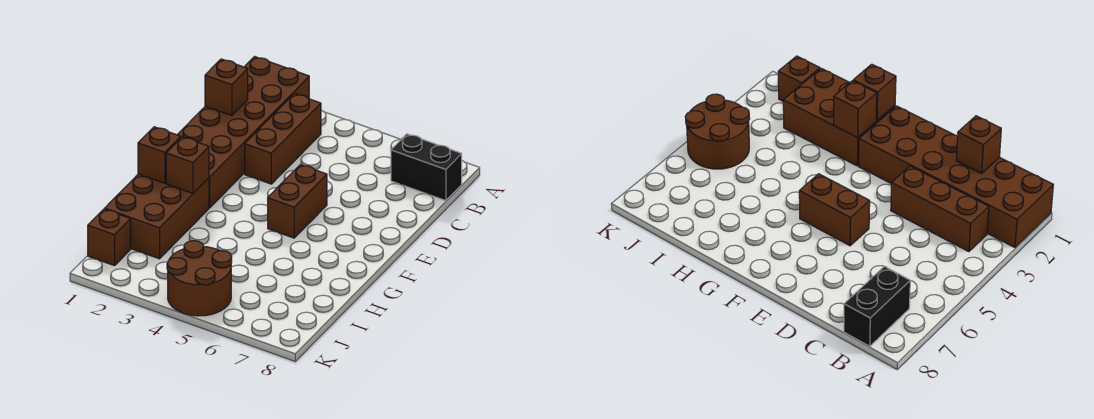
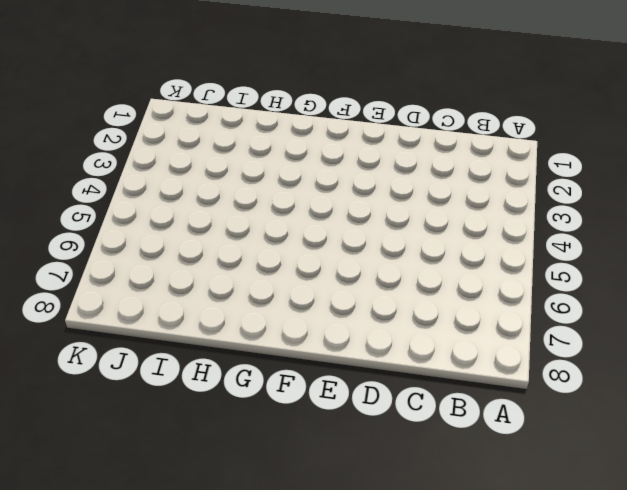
none -> brown brick A1:F2 level 1
none -> brown brick B3:D3 level 1

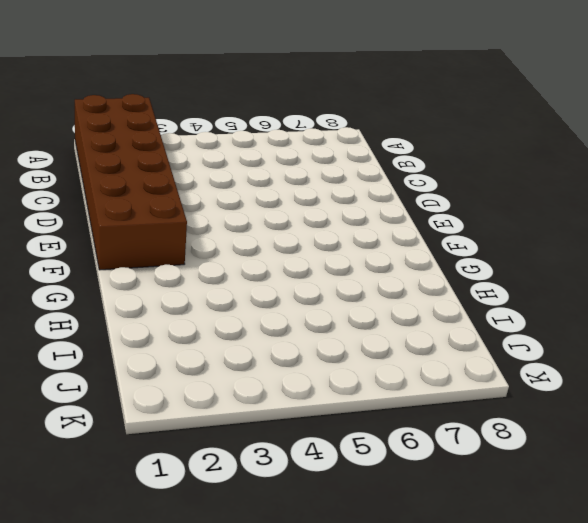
none -> brown brick B3:D3 level 1
none -> black brick B7:B8 level 1

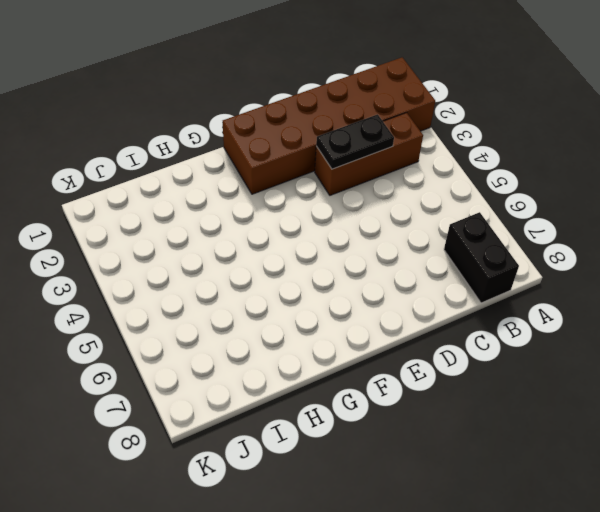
black plate C3:D3 level 2 -> none
none -> brown brick E5:F5 level 1
none -> brown brick G1:I2 level 1

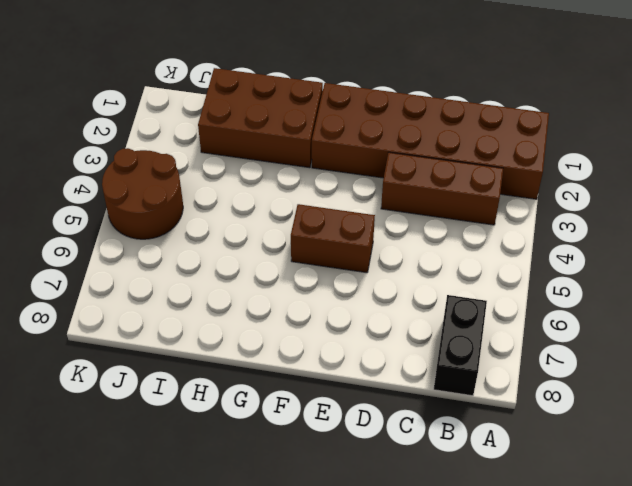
none -> brown brick J1 level 1
none -> brown brick C1 level 2

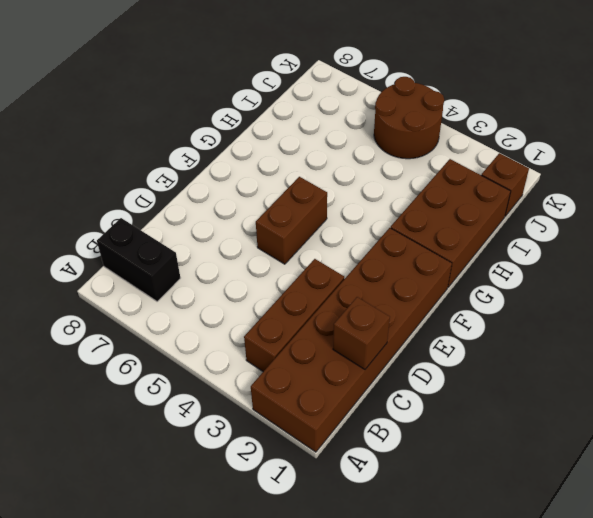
none -> brown brick G1 level 2
none -> brown brick G2 level 2

